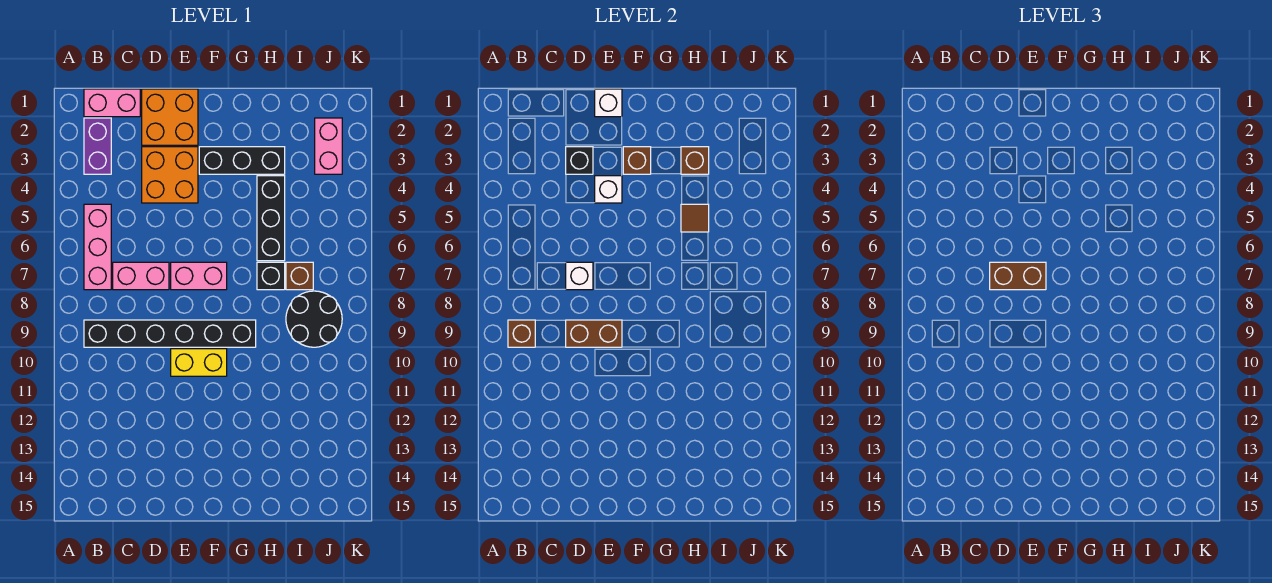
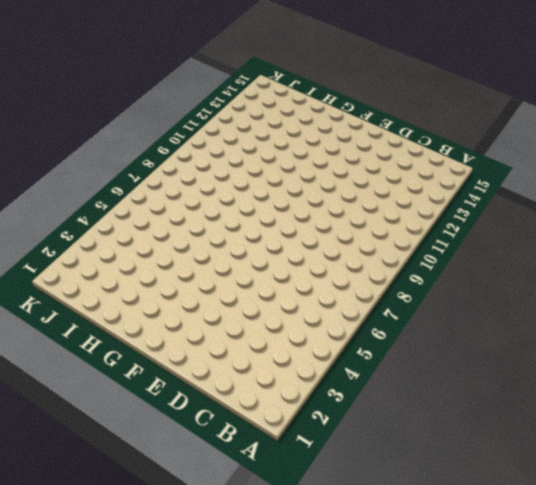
none -> pink brick B1:C1 level 1
none -> purple brick B2:B3 level 1
none -> pink brick B5:B7 level 1

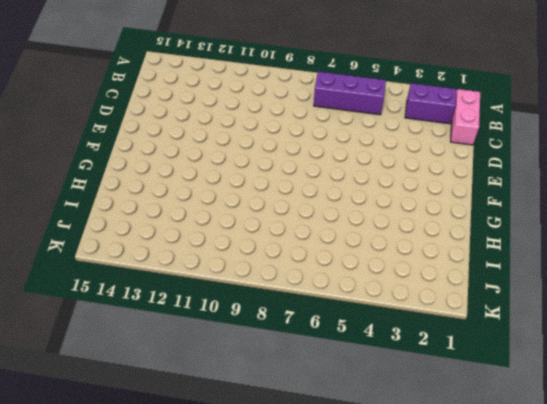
purple brick B5:B7 level 1 -> pink brick B5:B7 level 1
none -> black brick B9:G9 level 1
none -> pink brick C7:D7 level 1
none -> orange brick D1:E2 level 1

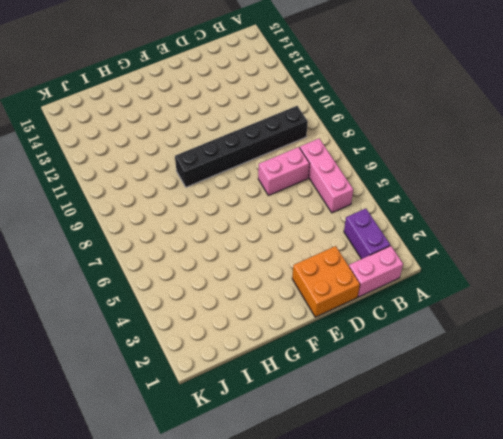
none -> orange brick D3:E4 level 1
none -> pink brick E7:F7 level 1
none -> yellow brick E10:F10 level 1

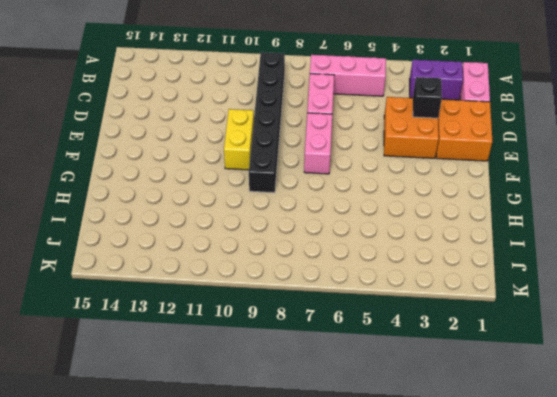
none -> black brick F3:H3 level 1
none -> black brick H4:H6 level 1
none -> black brick H7 level 1

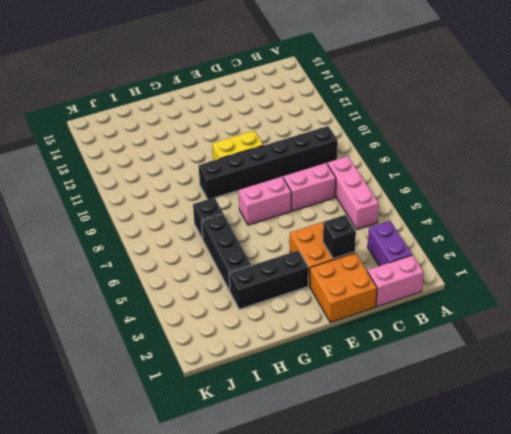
none -> brown brick I7 level 1
none -> black round brick I8:J9 level 1
none -> pink brick J2:J3 level 1

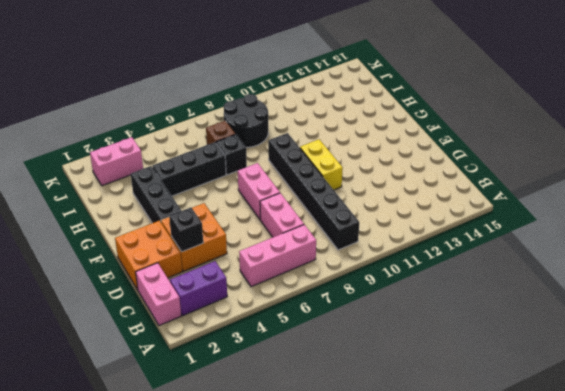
none -> brown brick B9 level 2
none -> white brick D7 level 2
none -> brown brick D9:E9 level 2

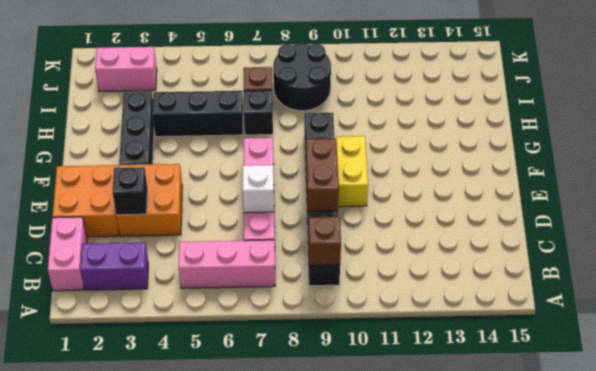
none -> white brick E1 level 2
none -> white brick E4 level 2
none -> brown brick F3 level 2

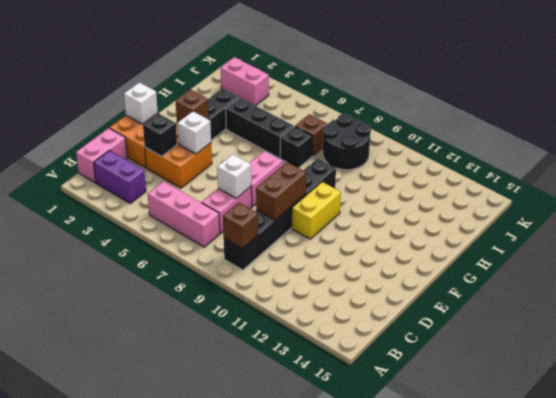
none -> brown brick H3 level 2
none -> brown tile H5 level 2
none -> brown brick D7:E7 level 3

